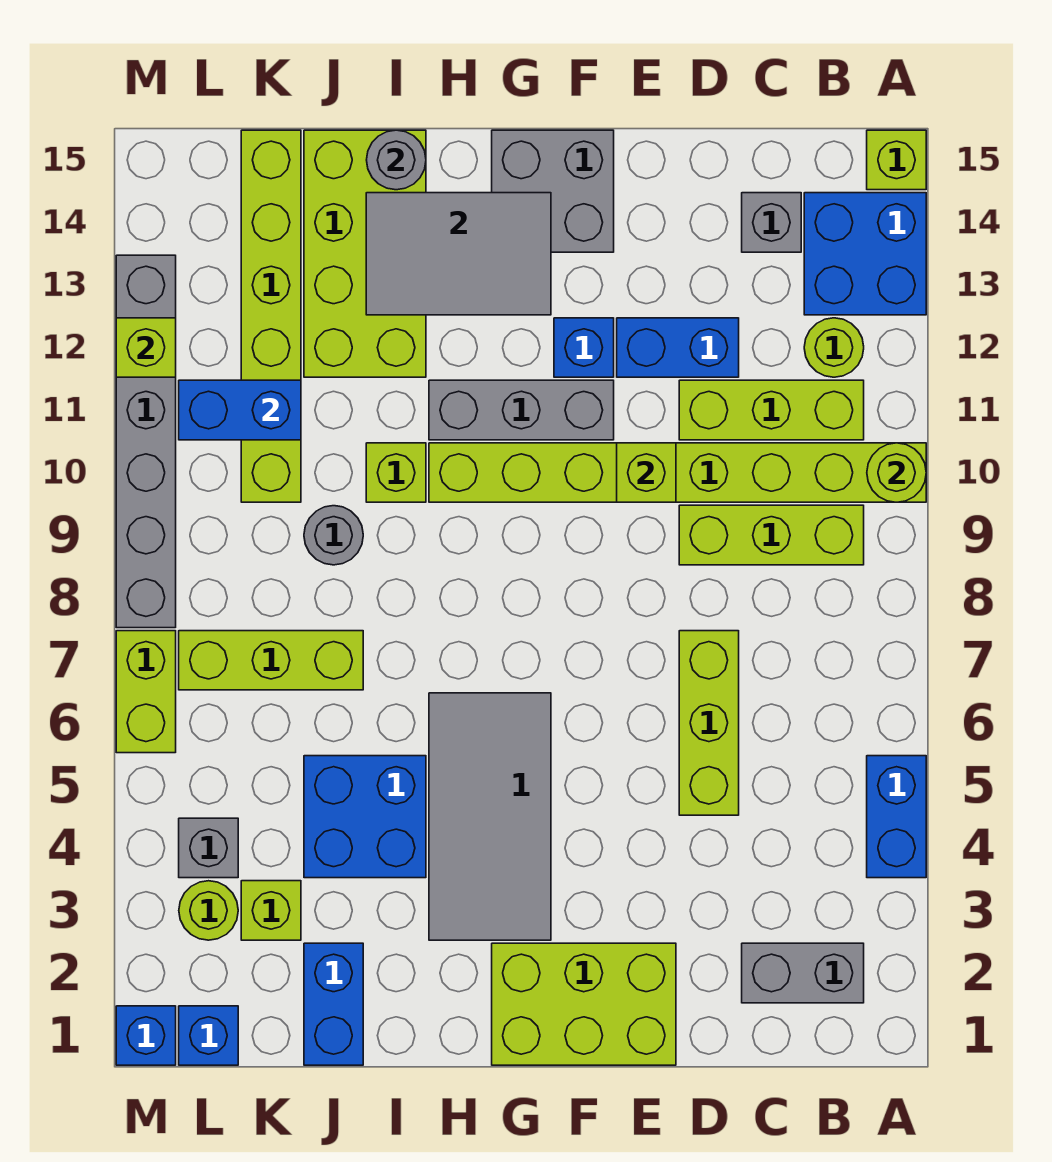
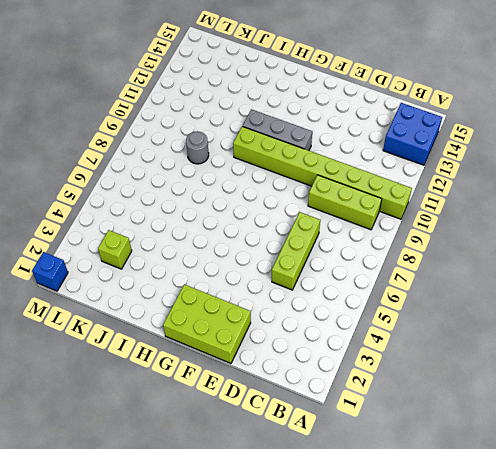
none -> blue brick A4:A5 level 1
none -> lime brick A15 level 1
none -> grey brick B2:C2 level 1
none -> lime brick B11:D11 level 1

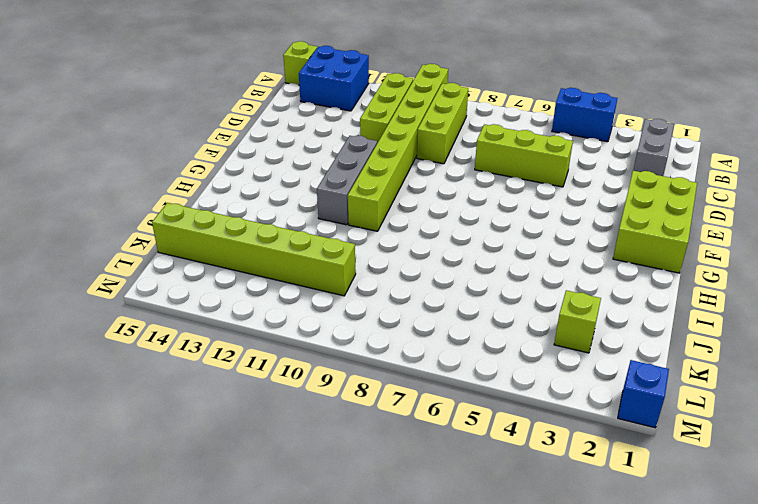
none -> lime round brick B12 level 1
none -> grey brick C14 level 1
none -> blue brick D12:E12 level 1
none -> blue brick F12 level 1

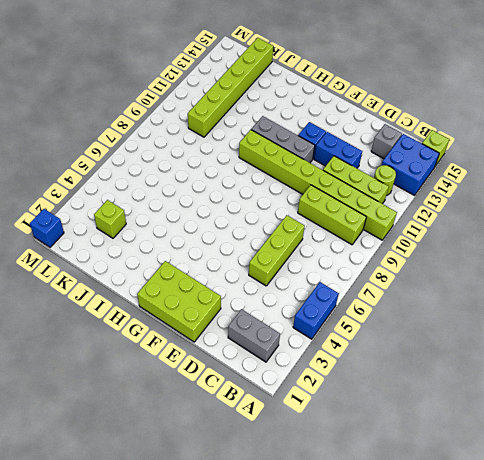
none -> grey brick F14:G15 level 1
none -> grey tile G3:H6 level 1
none -> blue brick I4:J5 level 1
none -> lime brick I10 level 1

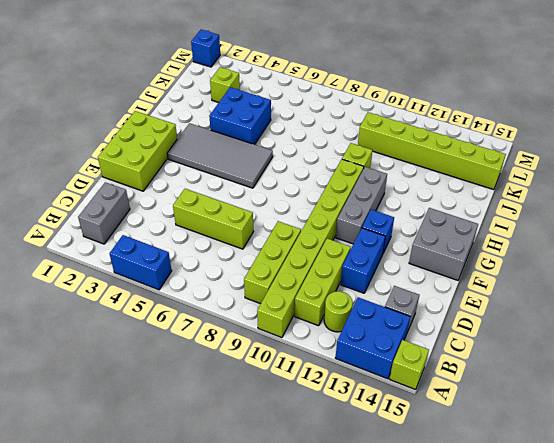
none -> lime brick I12:J15 level 1
none -> blue brick J1:J2 level 1
none -> lime brick J7:L7 level 1
none -> grey round brick J9 level 1

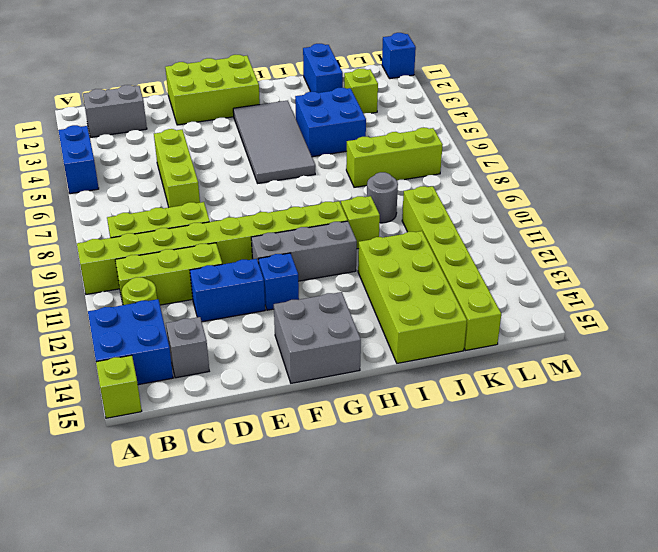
none -> blue brick L1 level 1
none -> lime round brick L3 level 1
none -> grey brick L4 level 1
none -> lime brick M6:M7 level 1

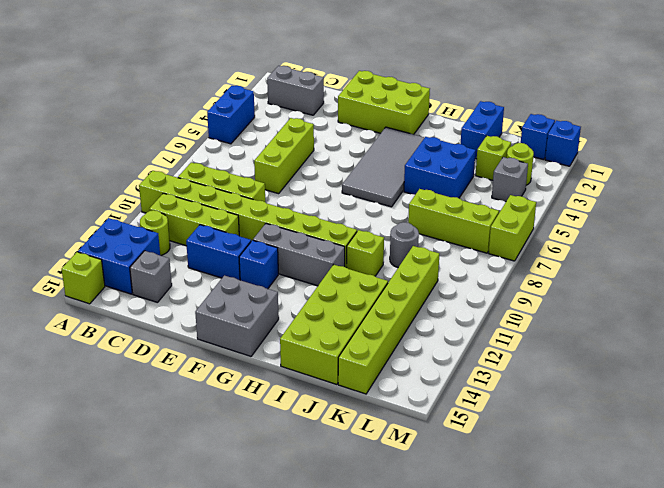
none -> grey brick M8:M13 level 1
none -> lime round brick A10 level 2
none -> lime brick E10 level 2
none -> grey tile G13:I14 level 2

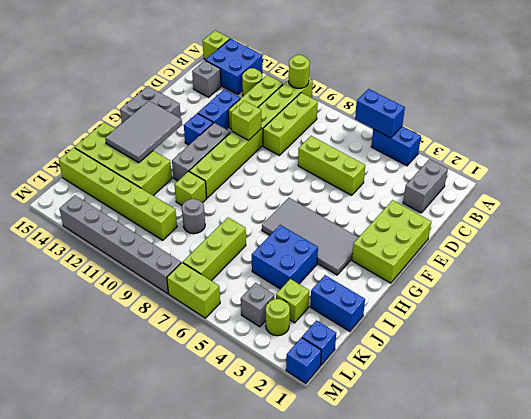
blue brick A5:A6 level 2 -> blue brick K11:L11 level 2
none -> grey round brick I15 level 2
none -> lime brick M12 level 2

